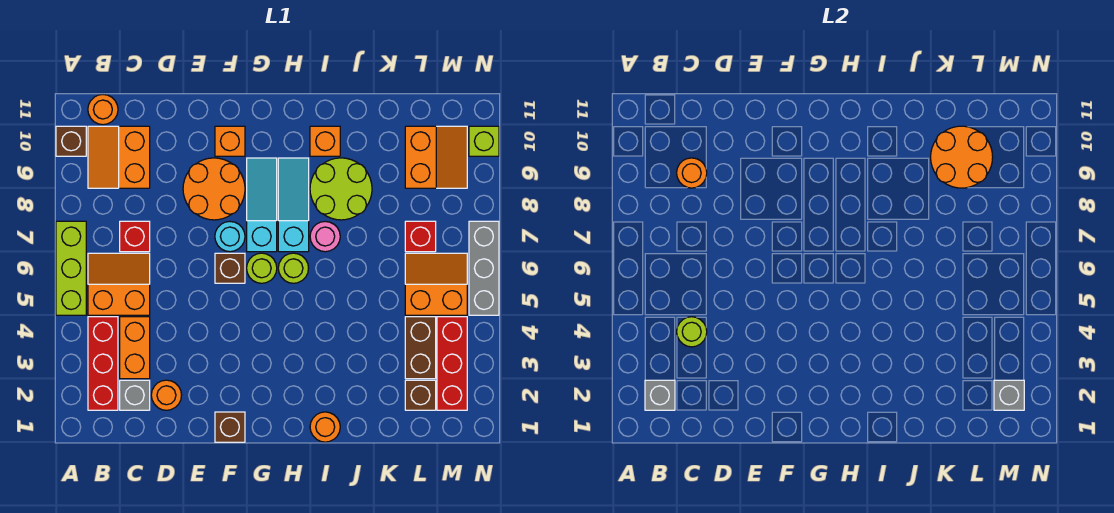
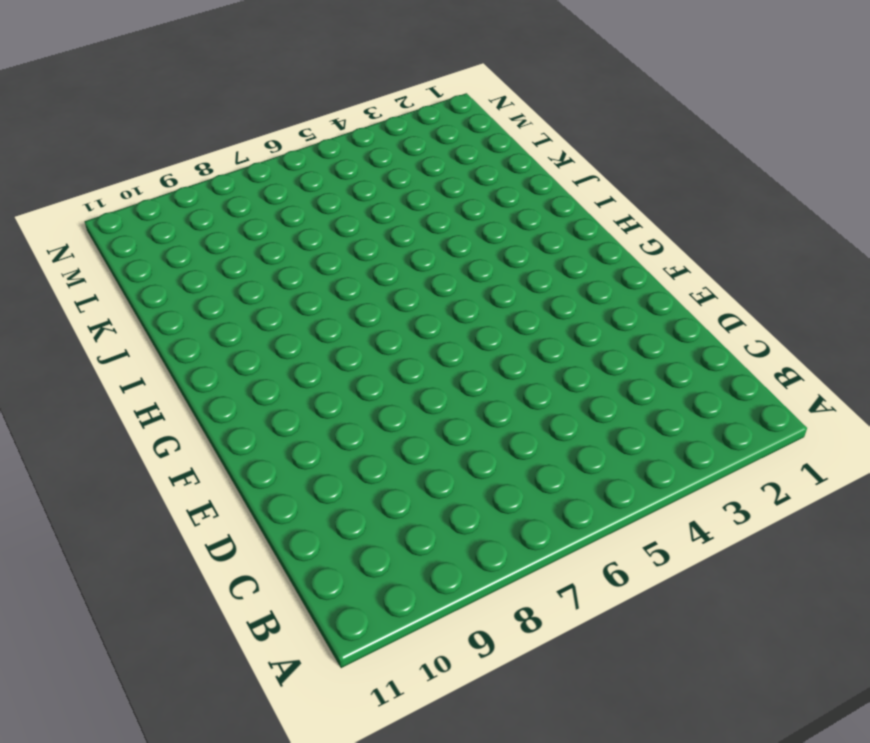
none -> lime brick A5:A7 level 1
none -> brown brick A10 level 1
none -> red brick B2:B4 level 1
none -> orange slope B5:C6 level 1 top 5

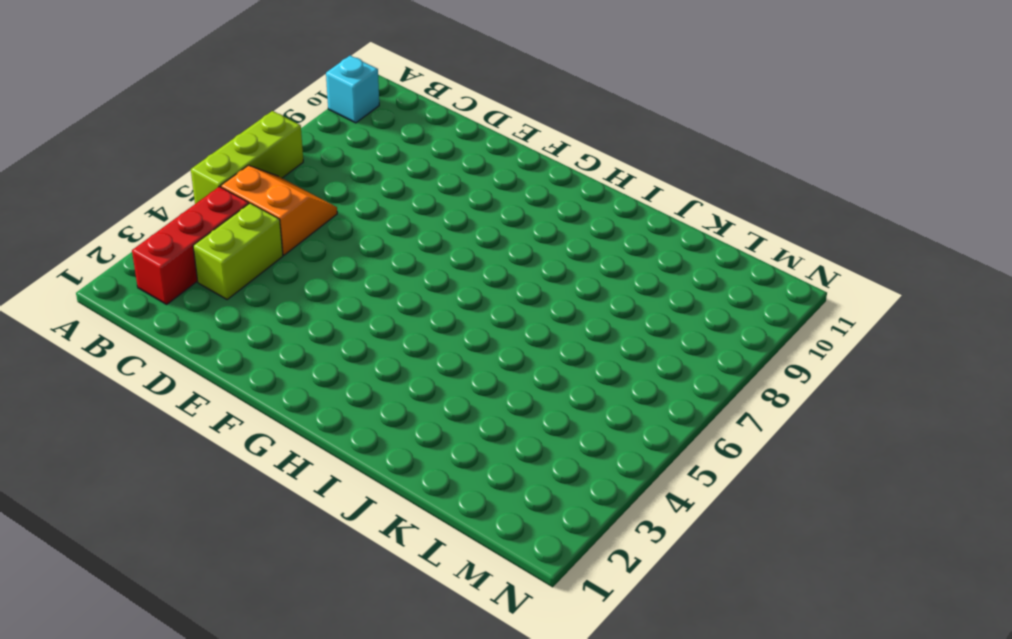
cyan brick A10 level 1 -> brown brick A10 level 1
lime brick C3:C4 level 1 -> orange brick C3:C4 level 1
none -> orange slope B9:C10 level 1 top C
none -> orange round brick B11 level 1
none -> grey brick C2 level 1
none -> red brick C7 level 1

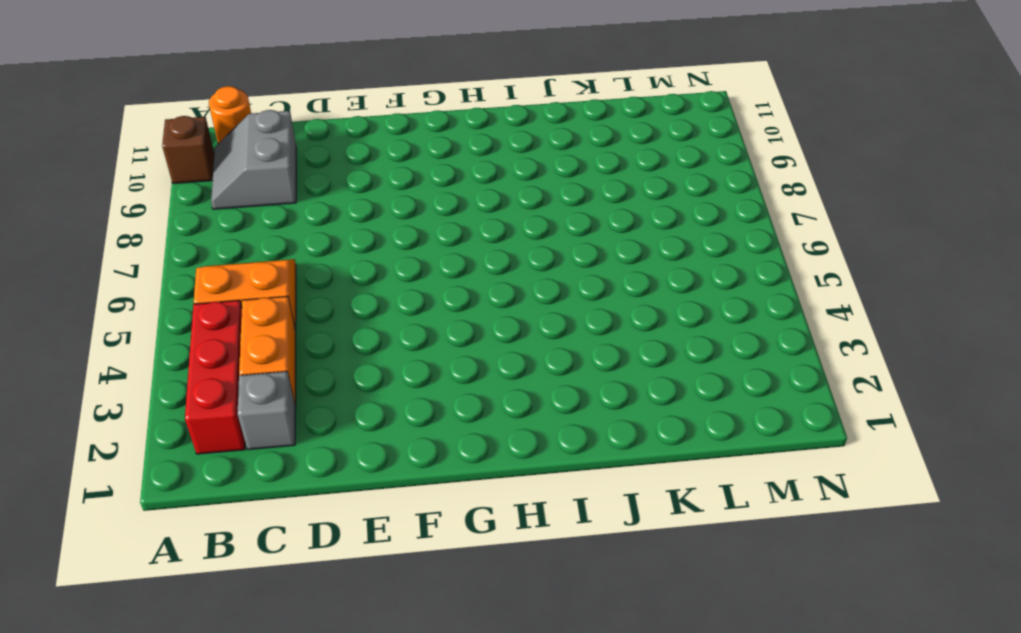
grey slope B9:C10 level 1 top C -> orange slope B9:C10 level 1 top C
none -> lime brick A5:A7 level 1
none -> red brick C7 level 1
none -> orange round brick D2 level 1
none -> orange round brick E8:F9 level 1

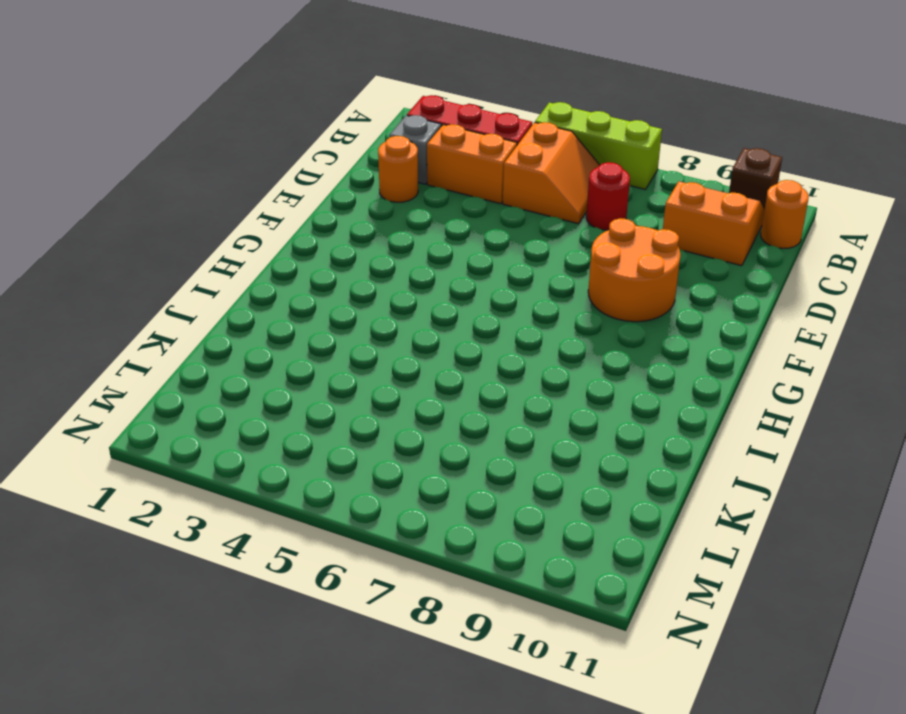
red round brick C7 level 1 -> red brick C7 level 1
none -> brown brick F1 level 1
none -> brown brick F6 level 1
none -> cyan round brick F7 level 1
none -> orange brick F10 level 1

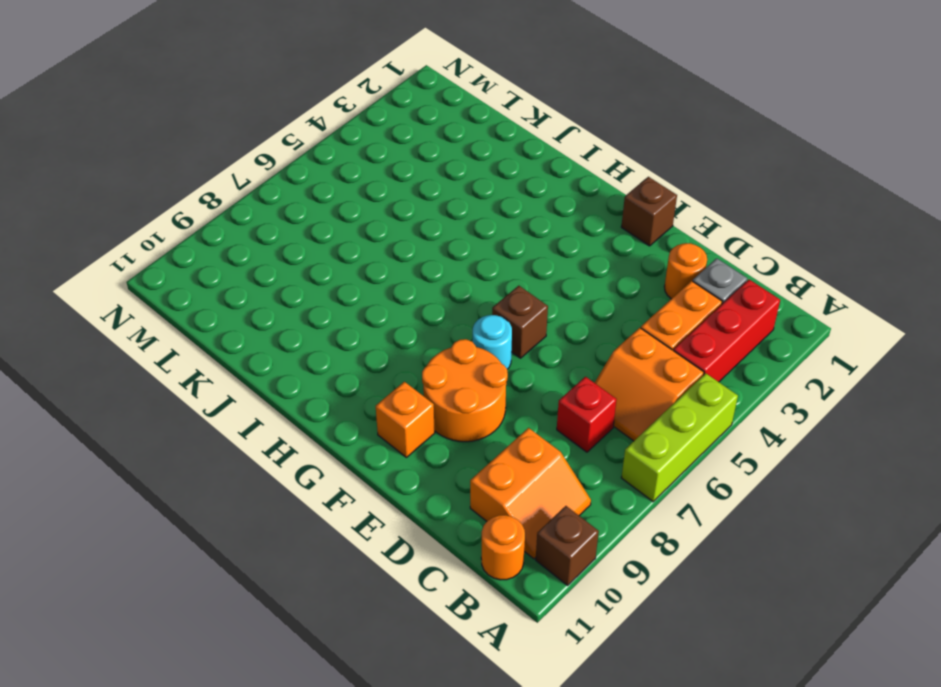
none -> lime round brick G6 level 1
none -> cyan slope G7:G9 level 1 top 7
none -> lime round brick H6 level 1
none -> cyan slope H7:H9 level 1 top 7

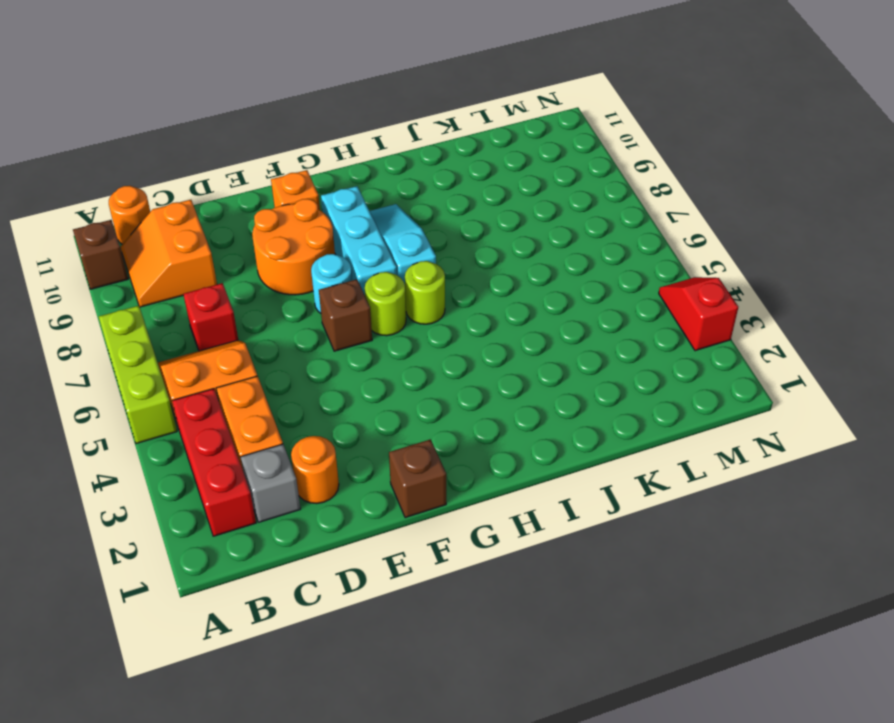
cyan brick G7:G9 level 1 -> cyan slope G7:G9 level 1 top 7
red slope N3:N4 level 1 top 3 -> none
none -> orange round brick I1 level 1
none -> pink round brick I7 level 1
none -> lime round brick I8:J9 level 1
none -> orange brick I10 level 1

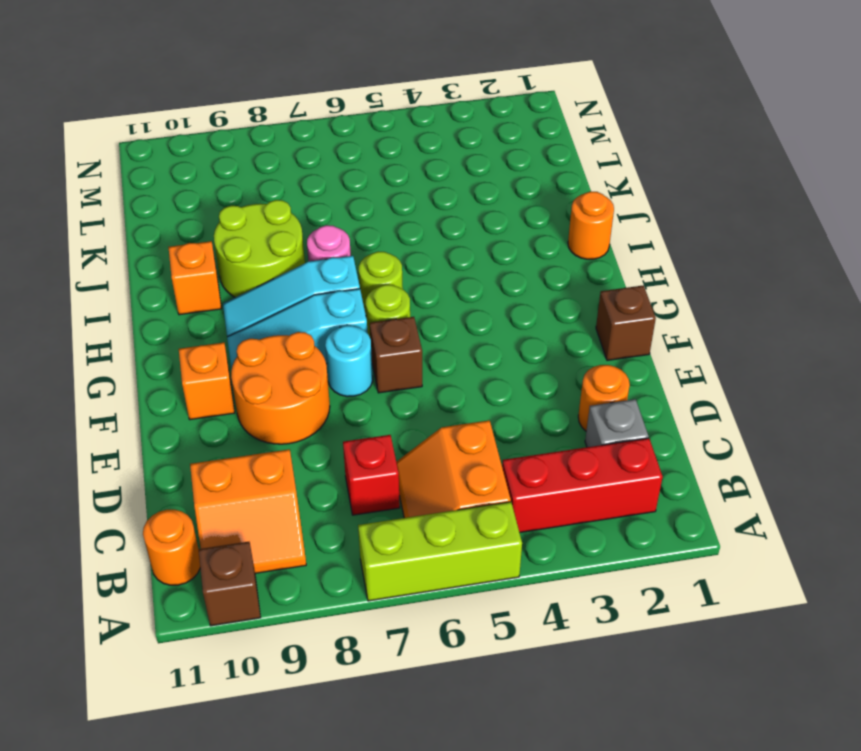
none -> orange brick C3:C4 level 1
none -> brown brick L2 level 1
none -> brown brick L3:L4 level 1
none -> orange slope L5:M6 level 1 top 5

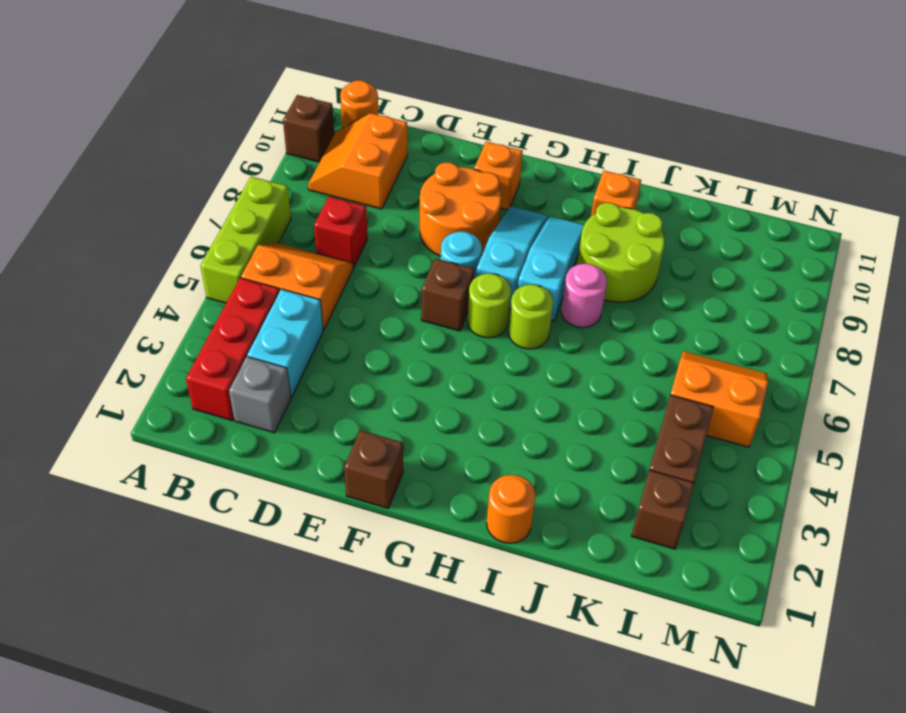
cyan brick C3:C4 level 1 -> orange brick C3:C4 level 1
none -> orange round brick D2 level 1
none -> red brick L7 level 1
none -> orange slope L9:M10 level 1 top L
none -> red brick M2:M4 level 1

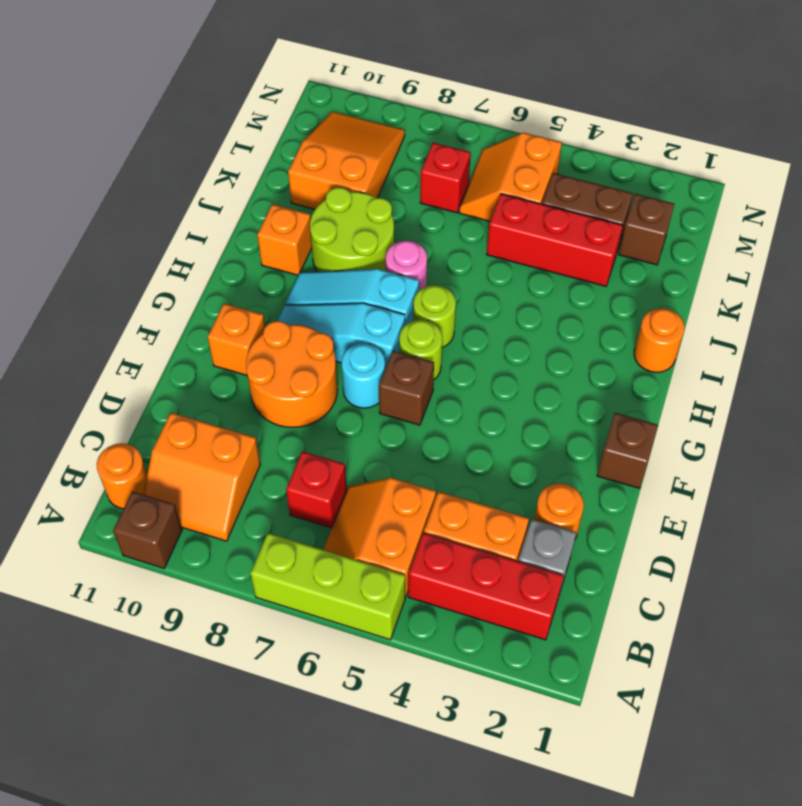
red brick K3:K5 level 1 -> red brick M2:M4 level 1
orange slope K9:M10 level 1 top K -> orange slope L9:M10 level 1 top L
none -> grey brick N5:N7 level 1
none -> lime brick N10 level 1
none -> grey brick B2 level 2
none -> lime round brick C4 level 2

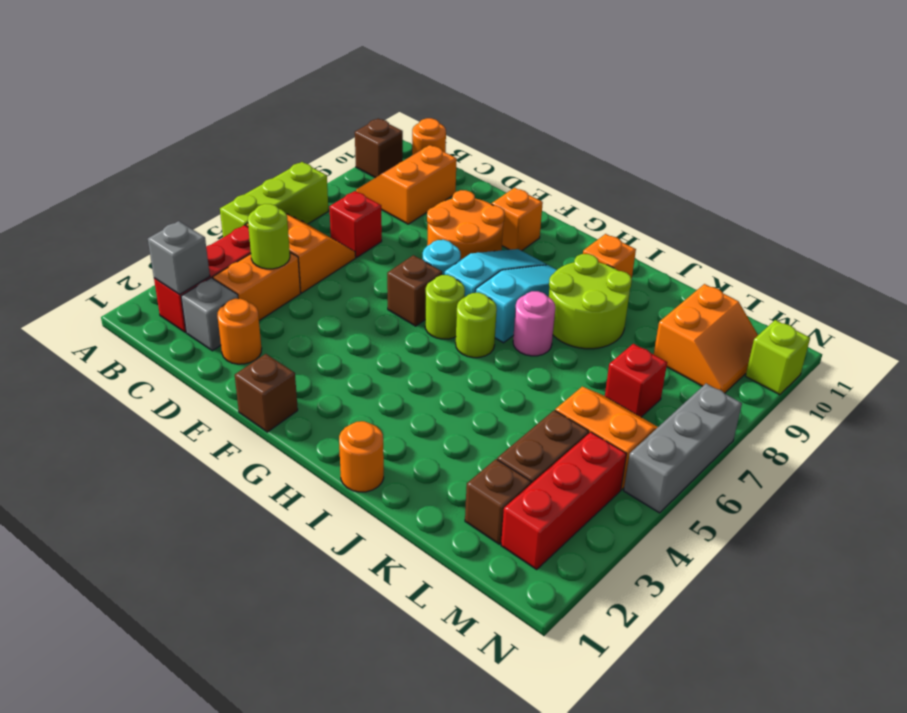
none -> orange round brick C9 level 2
none -> orange round brick K9:L10 level 2
none -> grey brick M2 level 2

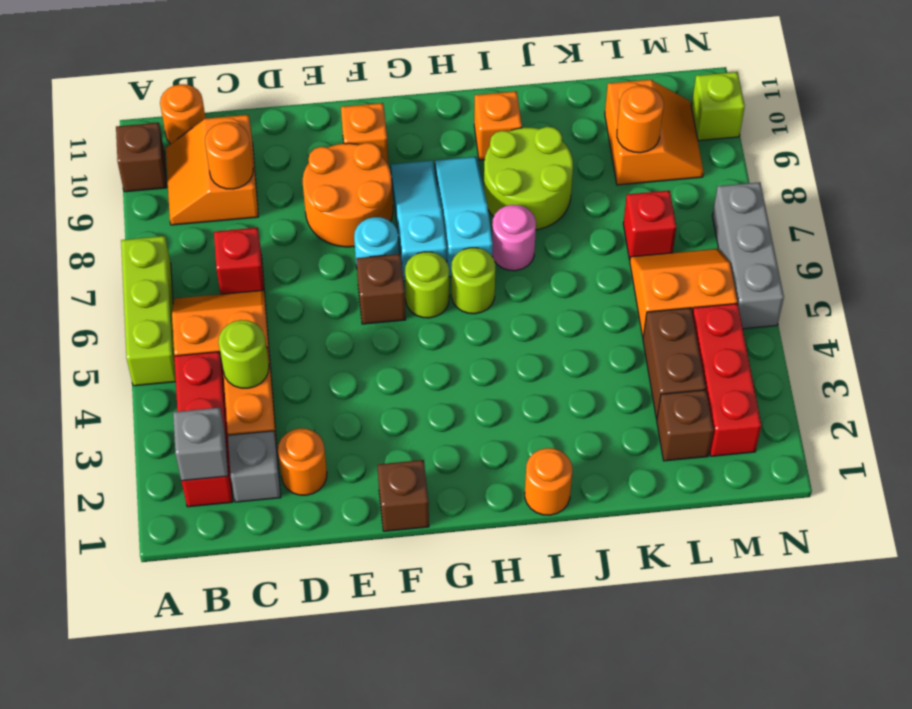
orange round brick L9 level 2 -> orange round brick K9:L10 level 2
none -> grey brick M2 level 2

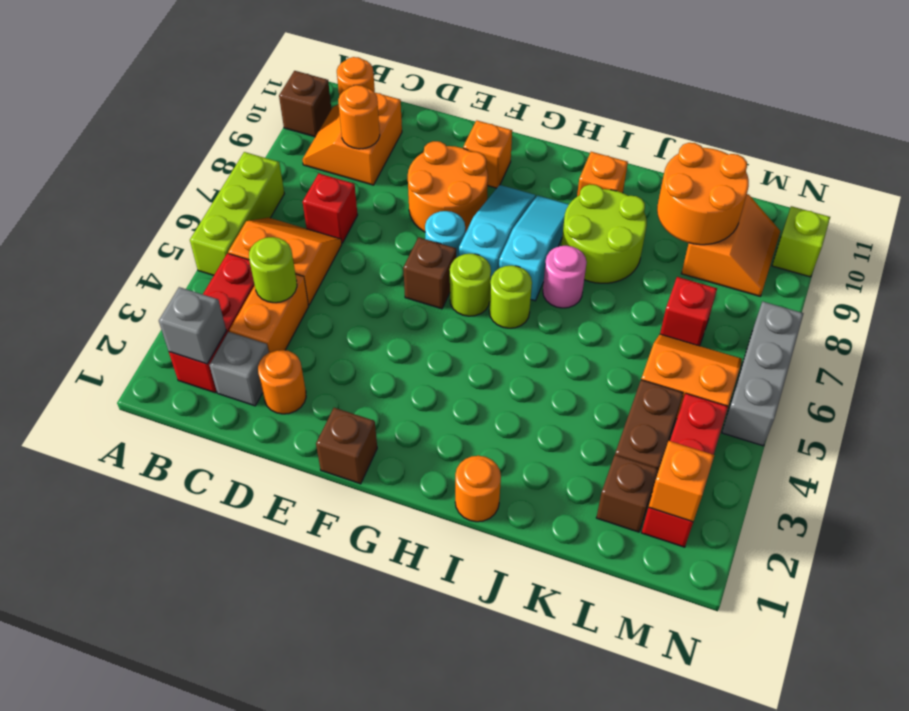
orange brick M2 level 2 -> grey brick M2 level 2

